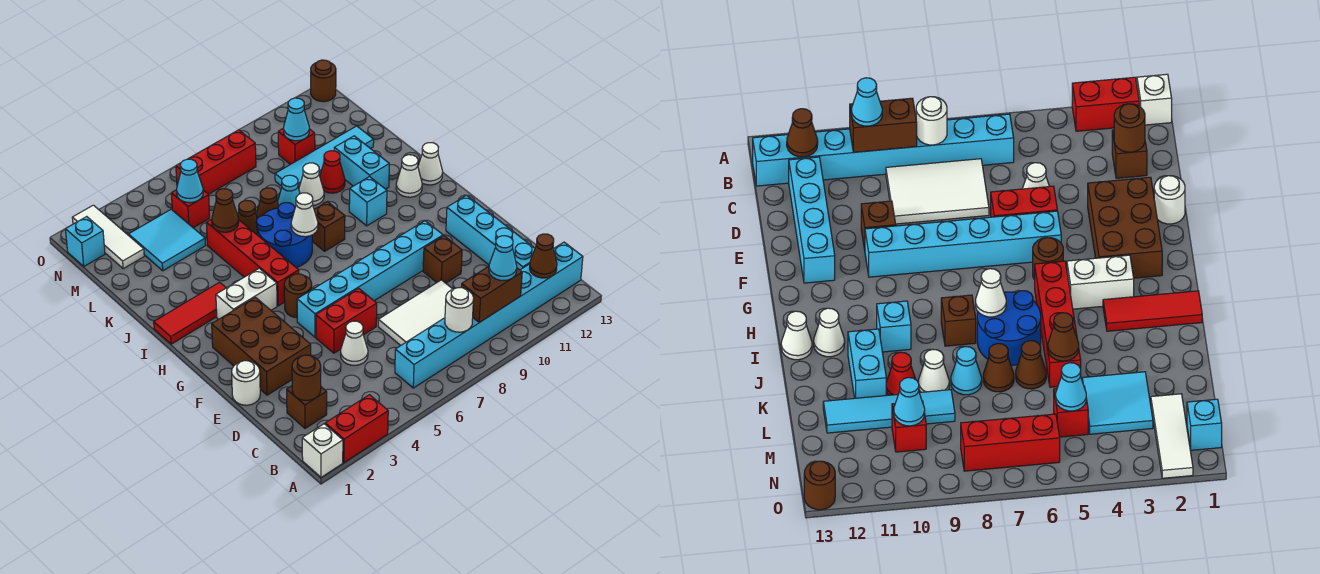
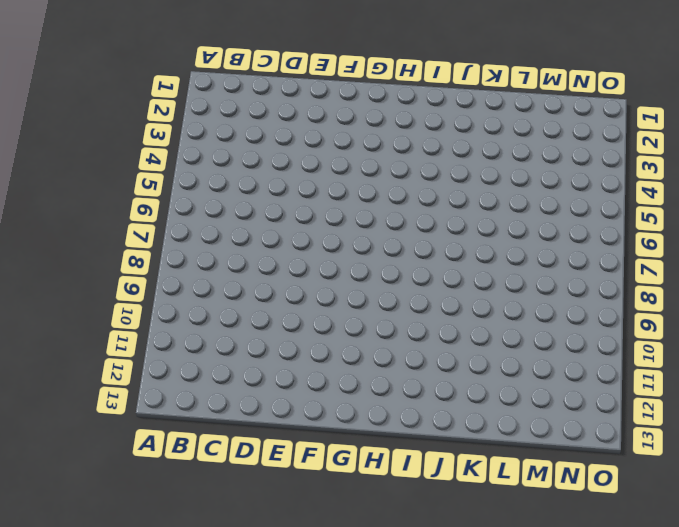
none -> white brick A1 level 1
none -> red brick A2:A3 level 1
none -> cyan brick B6:B13 level 1
none -> brown brick C2 level 1

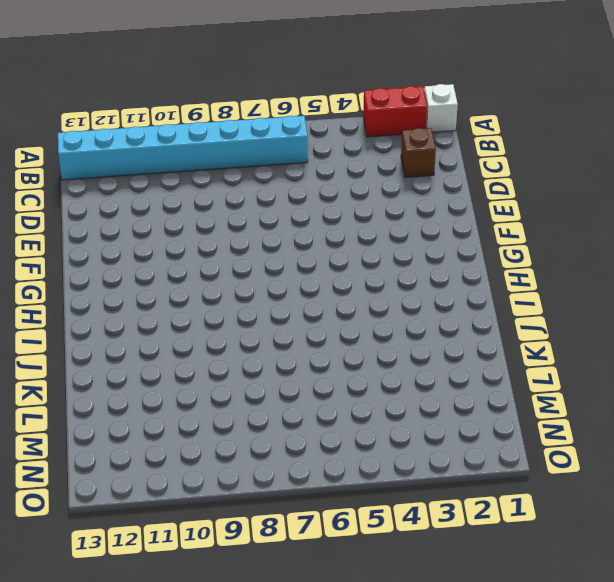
none -> white tile C7:D9 level 1
none -> cyan brick C12:F12 level 1
none -> white cone D5 level 1
none -> white round brick E1 level 1

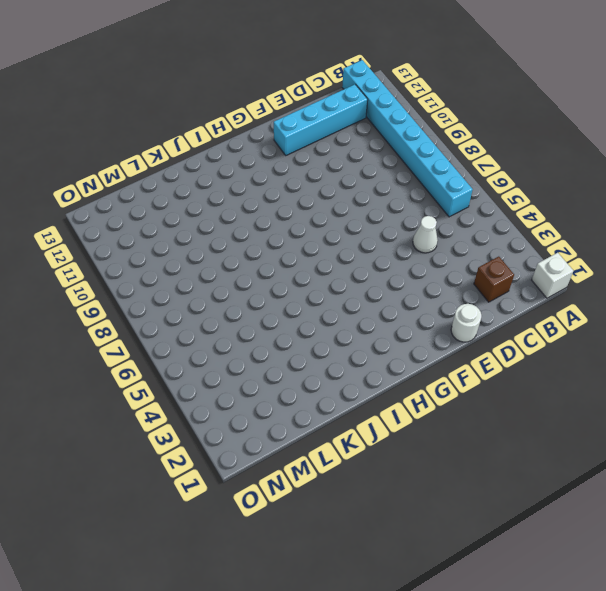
none -> red brick A2:A3 level 1
none -> white tile C7:D9 level 1
none -> brown brick E2:G3 level 1
none -> red brick E5:E6 level 1

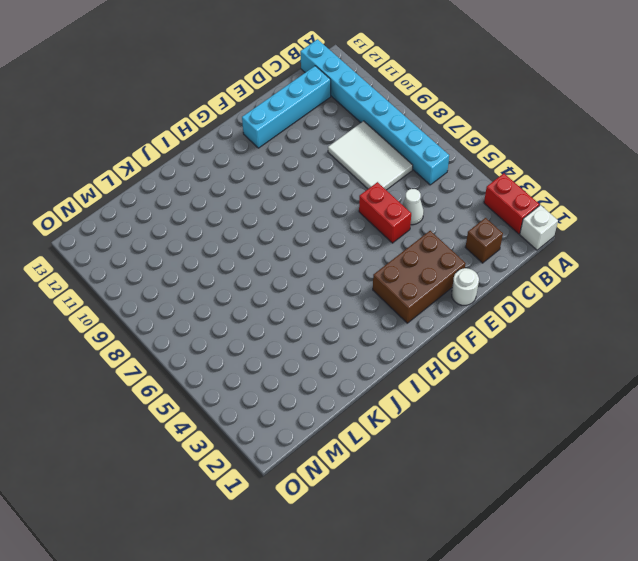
none -> brown brick E10 level 1
none -> cyan brick F5:F10 level 1
none -> brown round brick G5 level 1
none -> white brick H3:H4 level 1

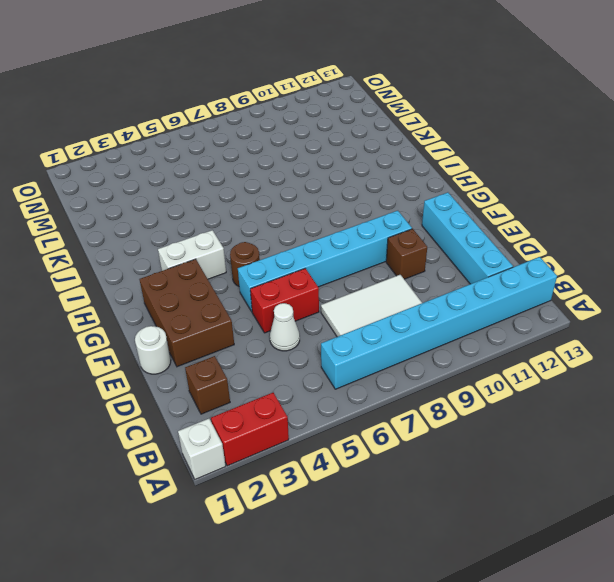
none -> red brick H5:K5 level 1
none -> red tile I1:I3 level 1
none -> blue round brick I6:J7 level 1
none -> brown brick I8 level 1

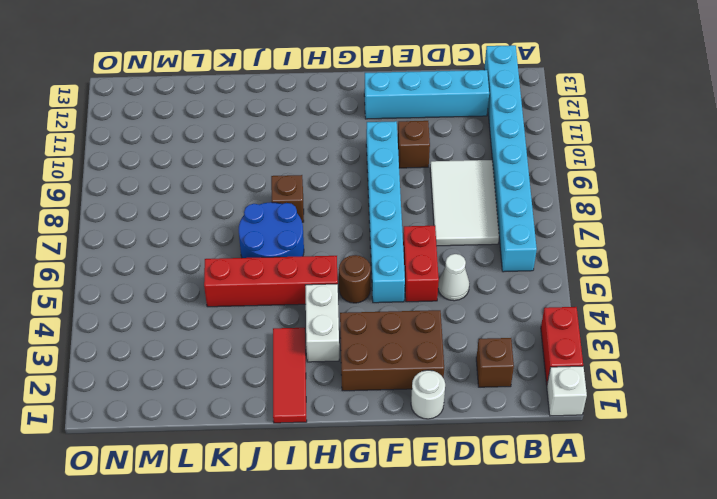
none -> cyan brick I10 level 1
none -> white cone I12 level 1
none -> white cone I13 level 1
none -> cyan brick J11:K11 level 1

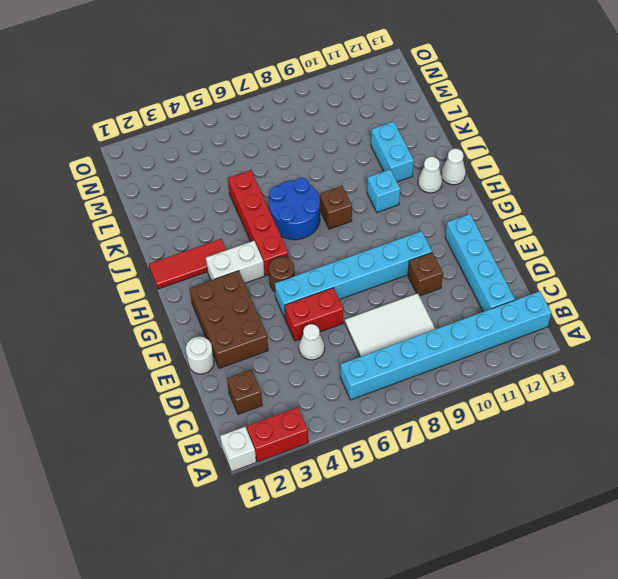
none -> brown cone K6 level 1
none -> brown cone K7 level 1
none -> cyan cone K8 level 1
none -> white cone K9 level 1

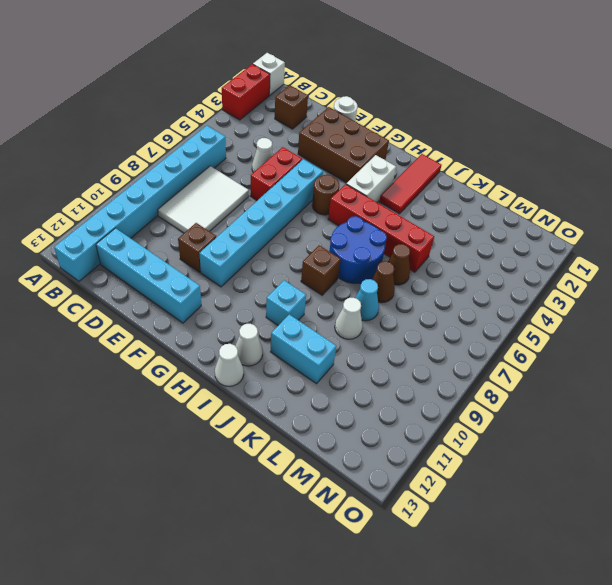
none -> red cone K10 level 1
none -> cyan tile L3:M4 level 1
none -> cyan tile L9:L12 level 1
none -> white tile M2:O2 level 1

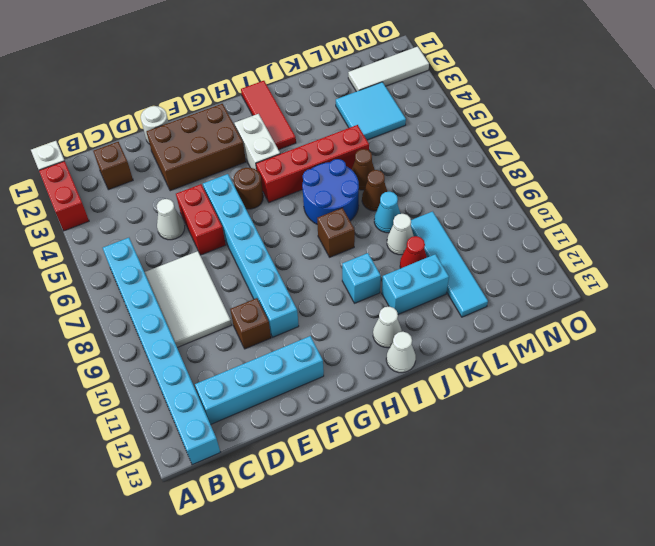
none -> red brick M5 level 1
none -> red brick M10 level 1
none -> cyan brick N1 level 1
none -> red brick N6:N8 level 1

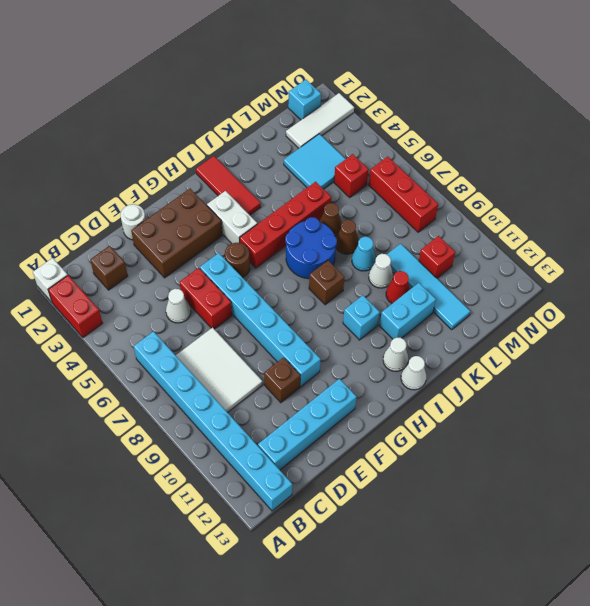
none -> brown round brick O13 level 1
none -> white round brick B8 level 2
none -> brown brick B9:B10 level 2
none -> brown cone B12 level 2

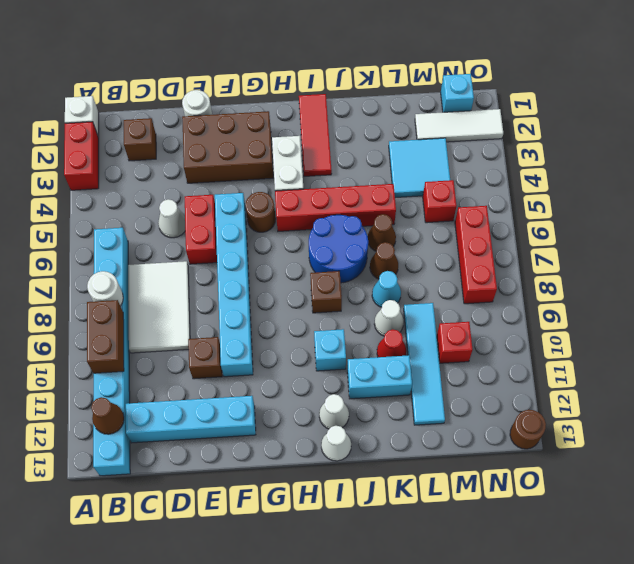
none -> brown round brick C2 level 2
none -> white cone I7 level 2
none -> brown cone K5 level 2
none -> cyan cone M5 level 2

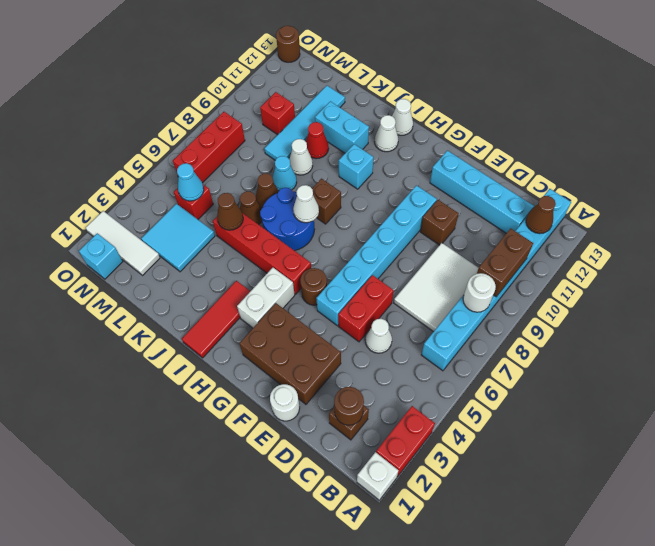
none -> cyan cone M10 level 2
none -> cyan cone B10 level 3

